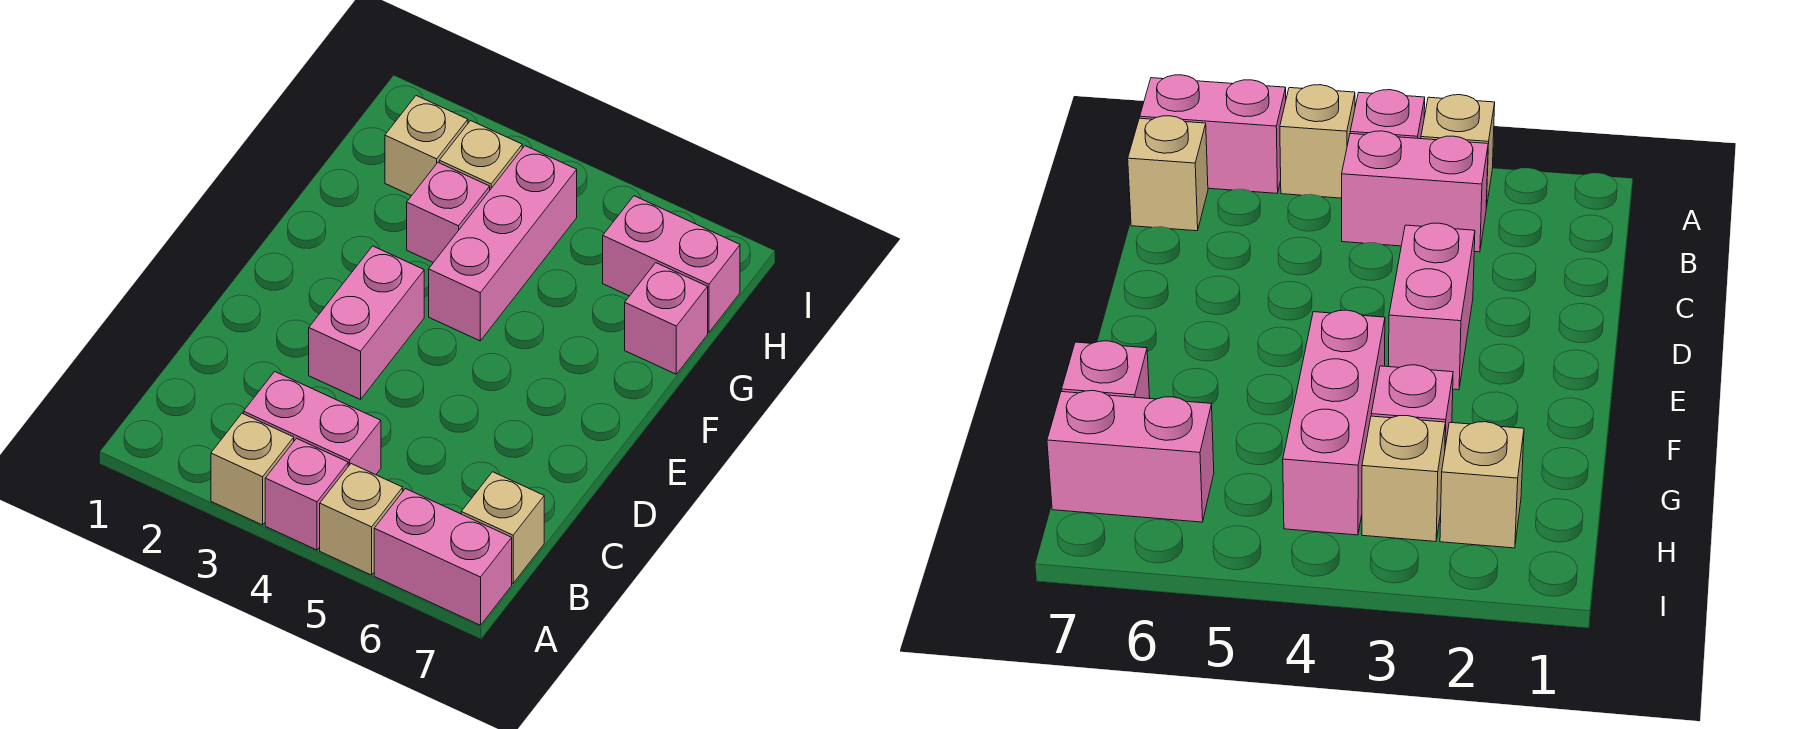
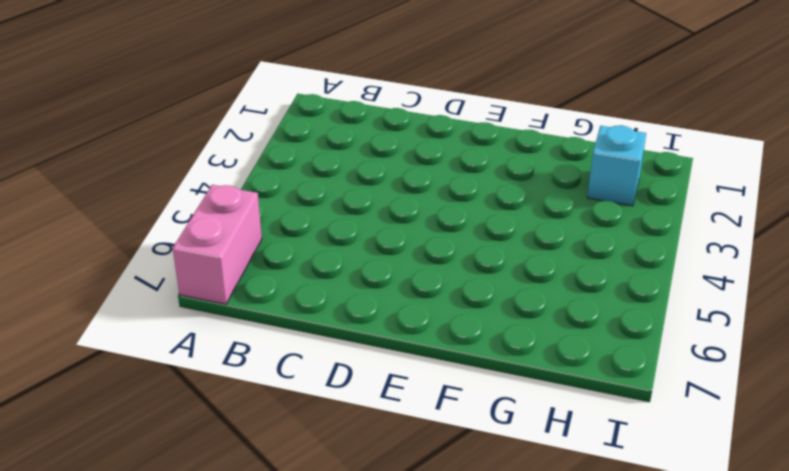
cyan brick H2 level 1 -> tan brick H2 level 1
none -> tan brick A3 level 1
none -> pink brick A4 level 1
none -> tan brick A5 level 1

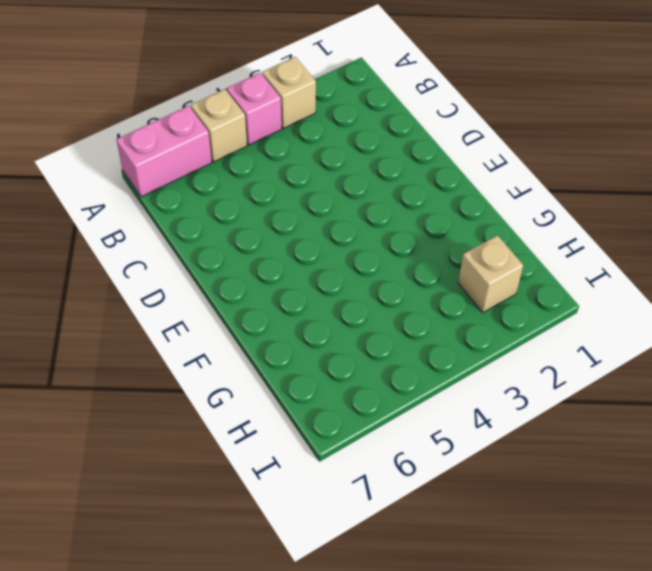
none -> pink brick B3:B4 level 1
none -> tan brick B7 level 1
none -> pink brick D3:E3 level 1

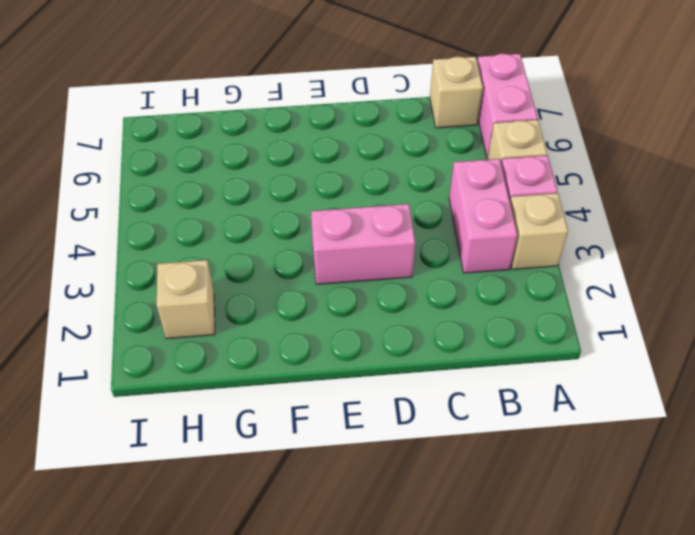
none -> pink brick F4:H4 level 1
none -> pink brick G3 level 1
none -> pink brick G7 level 1

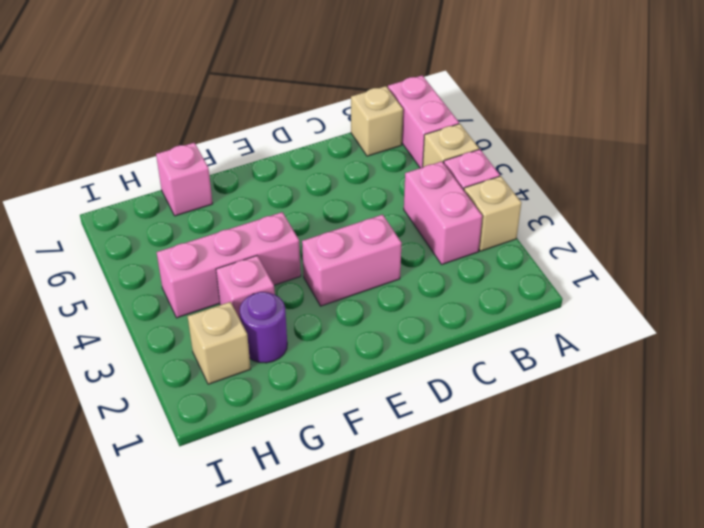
purple round brick G2 level 1 -> none
none -> tan brick H3 level 1
none -> pink brick H6:H7 level 1

